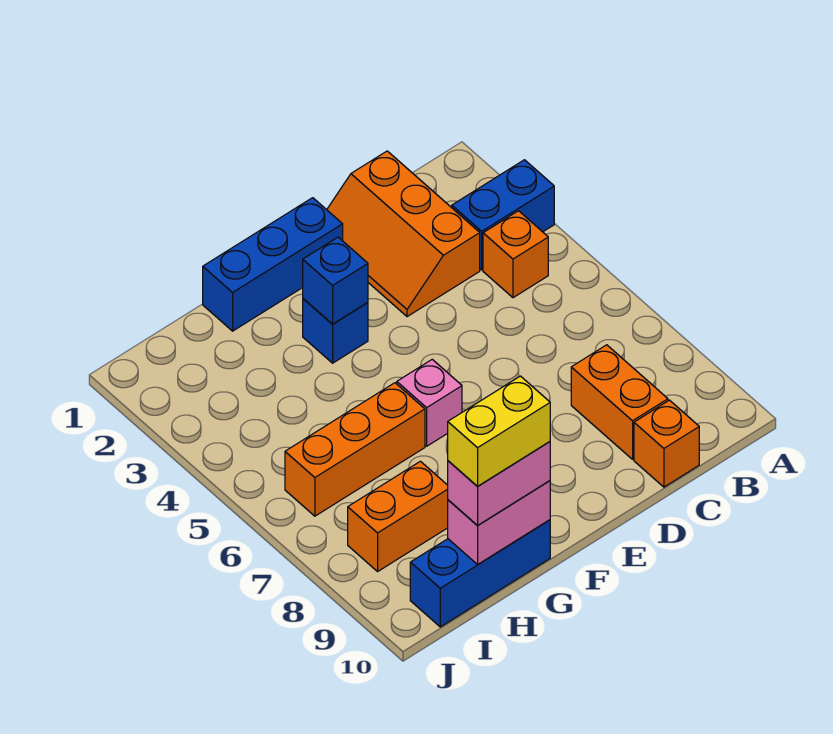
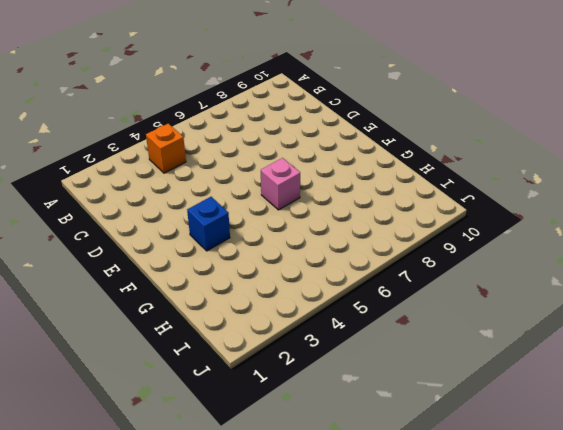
none -> blue brick A3:B3 level 1
none -> orange slope C1:D3 level 1 top C
none -> orange brick C8:C9 level 1

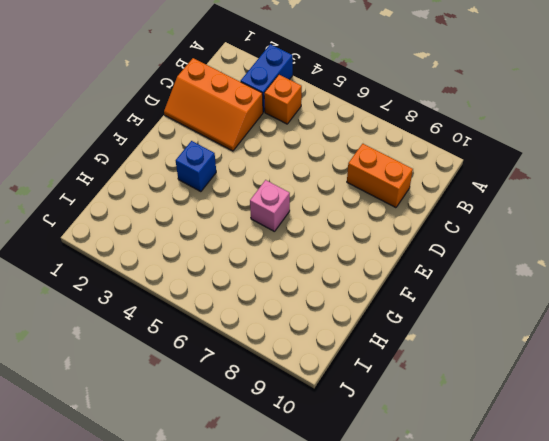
none -> orange brick C10 level 1
none -> blue brick E1:G1 level 1
none -> orange brick G6:I6 level 1

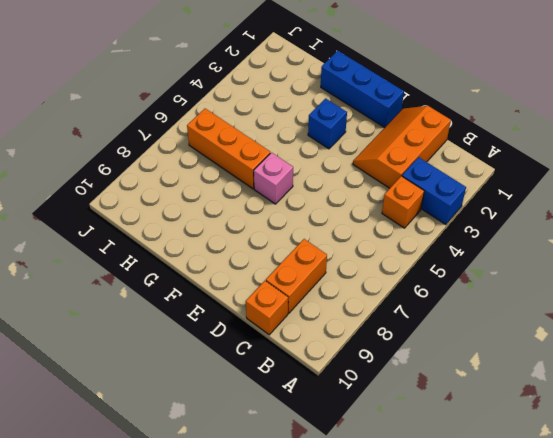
none -> blue brick G10:I10 level 1
none -> orange brick H8:I8 level 1
none -> blue brick F3 level 2

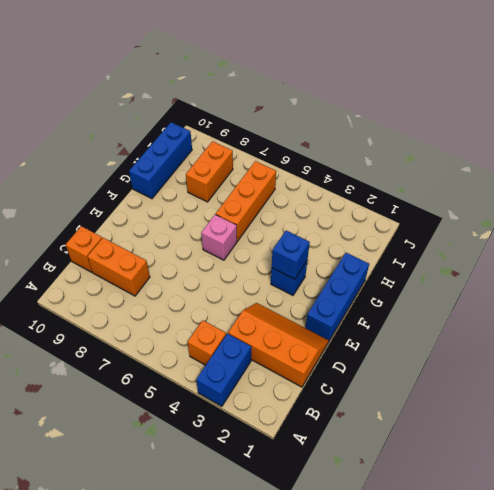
none -> pink brick G10:H10 level 2
none -> pink brick G10:H10 level 3
none -> yellow brick G10:H10 level 4

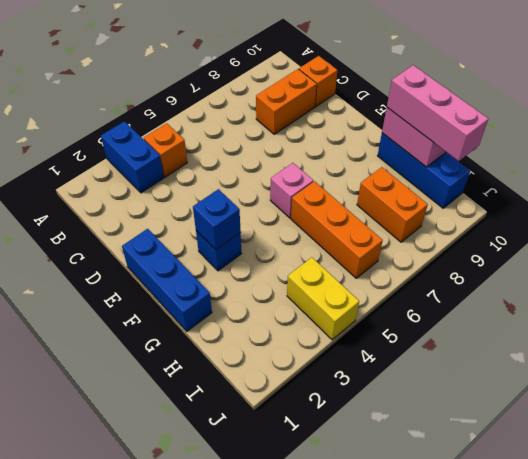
pink brick G10:I10 level 3 -> pink brick G10:H10 level 3
yellow brick I4:J4 level 1 -> yellow brick G10:H10 level 4
none -> orange slope C1:D3 level 1 top C

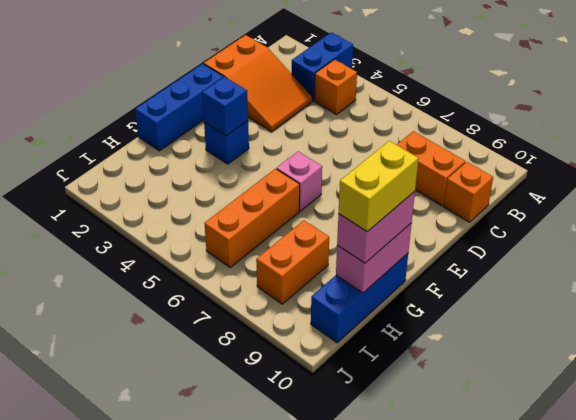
orange slope C1:D3 level 1 top 1 -> orange slope C1:D3 level 1 top C

